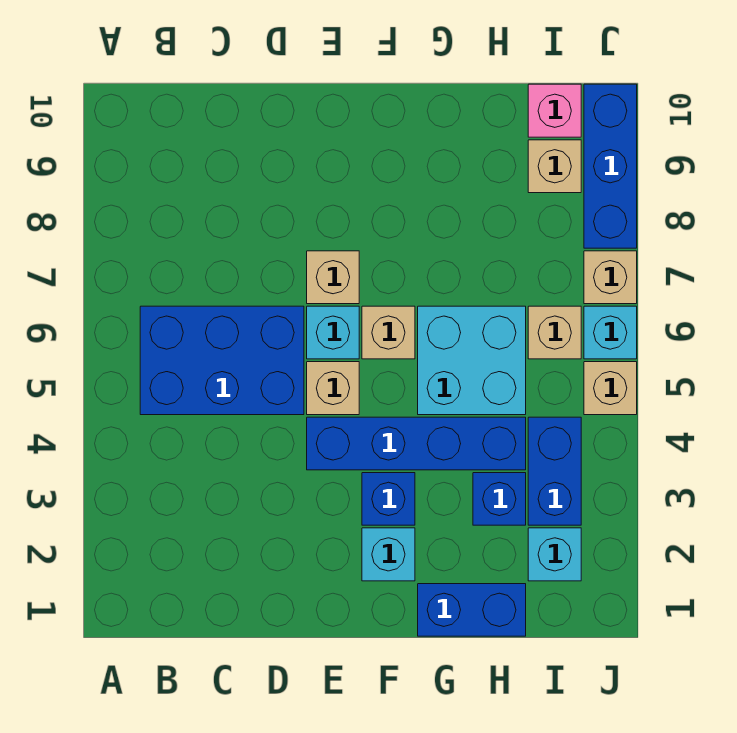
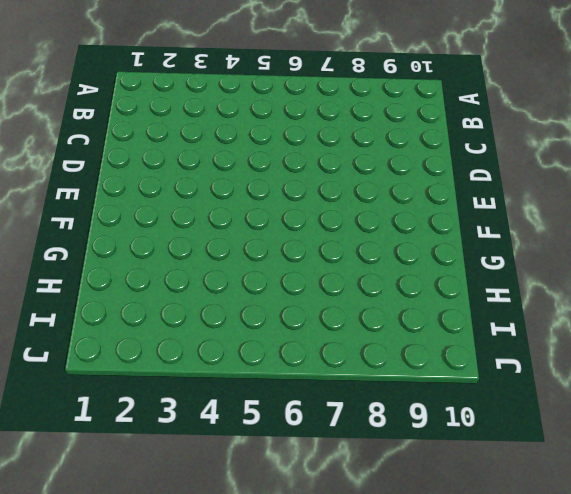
none -> blue brick B5:D6 level 1
none -> blue brick E4:H4 level 1
none -> tan brick E5 level 1

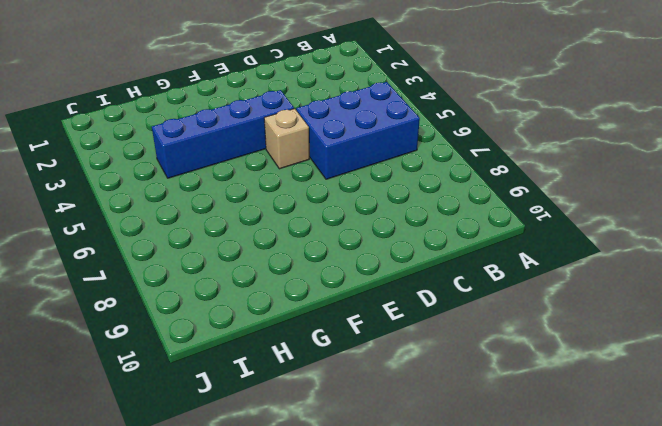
none -> cyan brick E6 level 1
none -> tan brick E7 level 1
none -> cyan brick F2 level 1

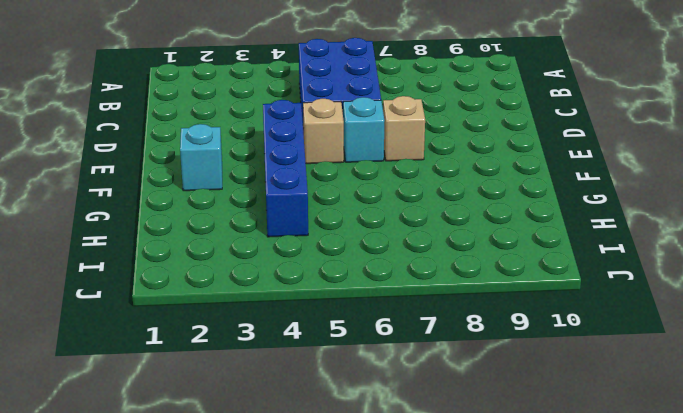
none -> blue brick F3 level 1
none -> tan brick F6 level 1
none -> blue brick G1:H1 level 1

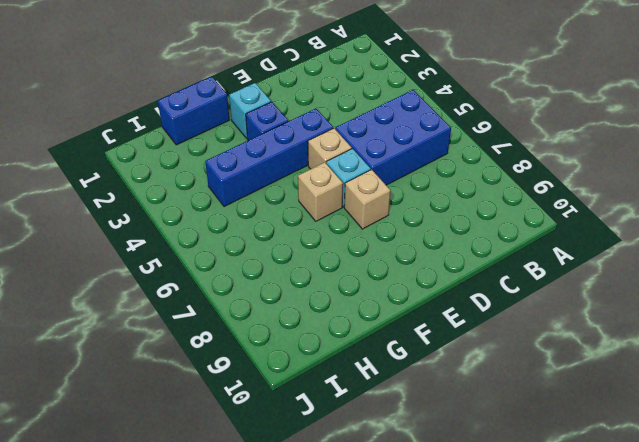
none -> cyan brick G5:H6 level 1
none -> blue brick H3 level 1
none -> cyan brick I2 level 1

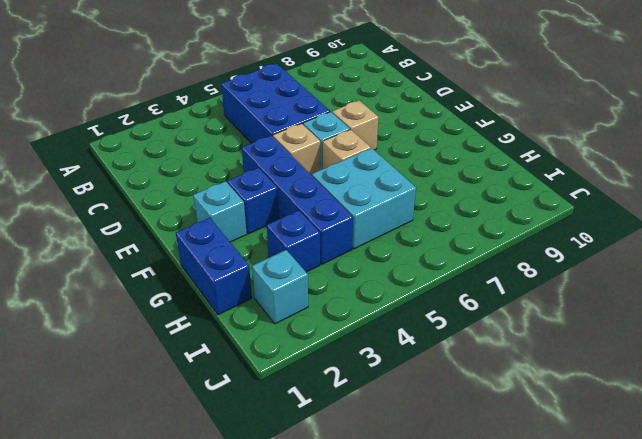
none -> blue brick I3:I4 level 1
none -> tan brick I6 level 1
none -> tan brick I9 level 1

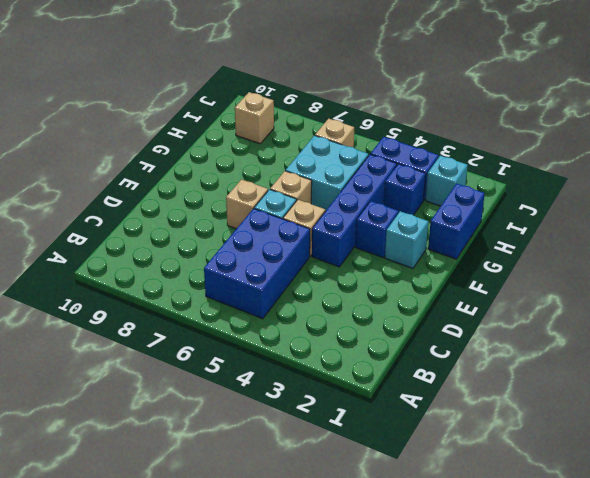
none -> pink brick I10 level 1
none -> tan brick J5 level 1
none -> cyan brick J6 level 1

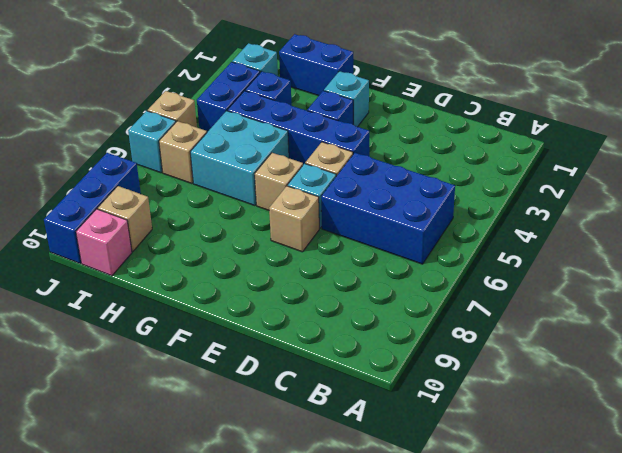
none -> tan brick J7 level 1

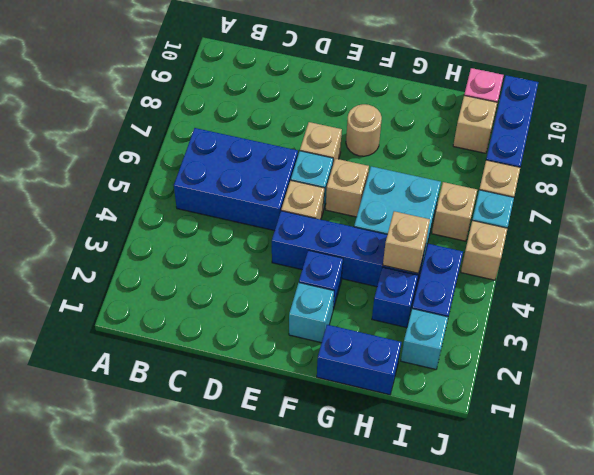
tan round brick F8 level 1 -> none
tan brick H4 level 2 -> none

